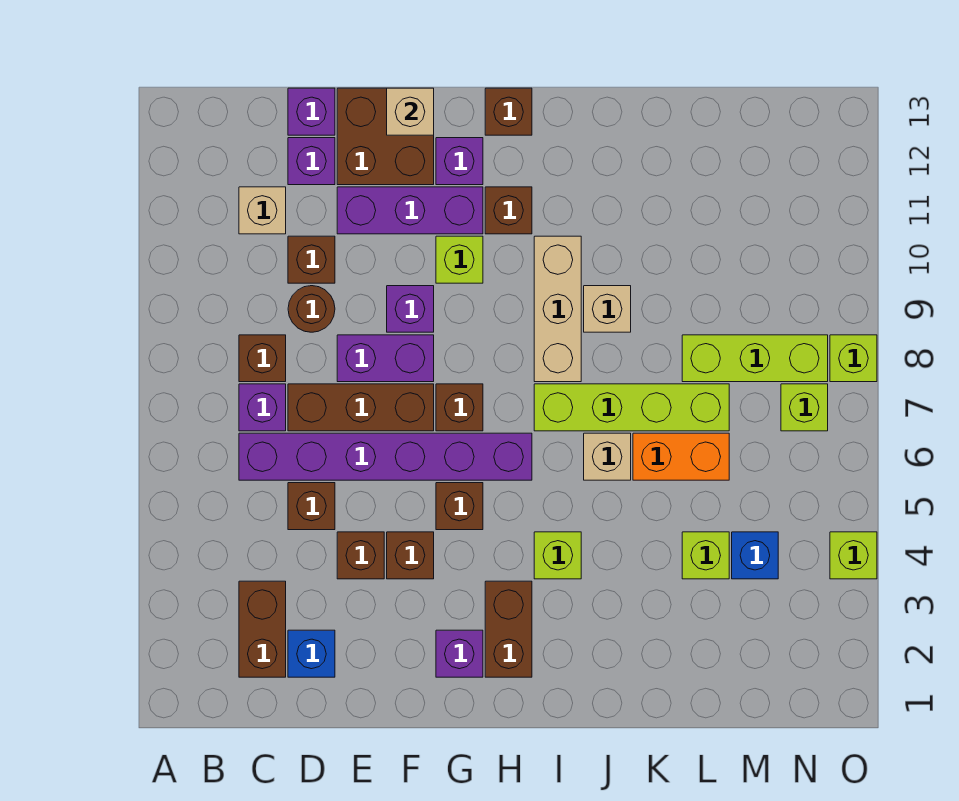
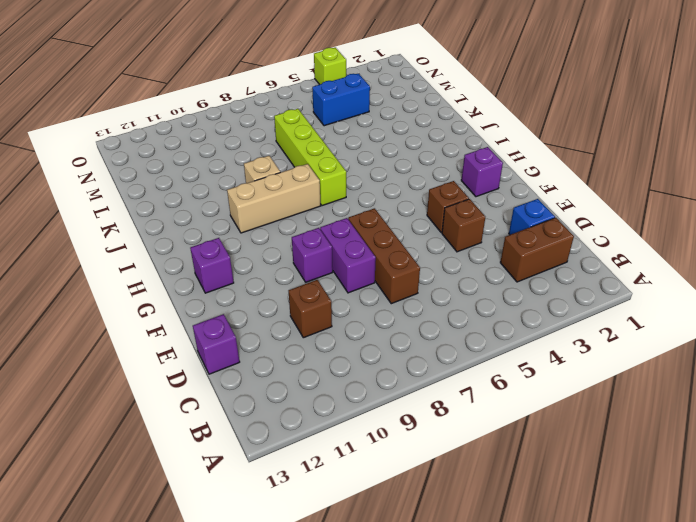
blue brick M4:M5 level 1 -> blue brick M4 level 1
none -> purple brick C6:H6 level 1
none -> purple brick C7 level 1
none -> brown brick C8 level 1
none -> tan brick C11 level 1

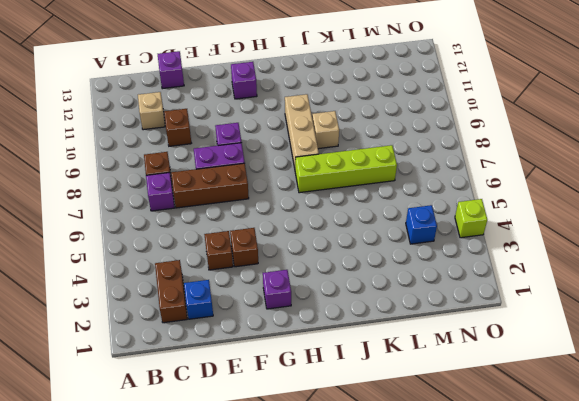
none -> purple brick C6:H6 level 1
none -> brown brick D5 level 1
none -> brown round brick D9 level 1
none -> purple brick D12 level 1

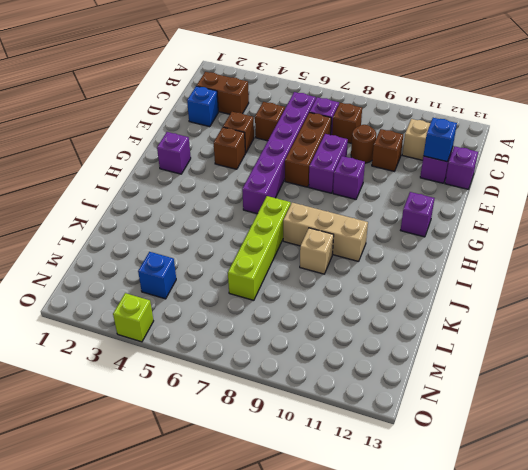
blue brick D12 level 2 -> none
none -> purple brick E11:G11 level 1
none -> brown brick E12:F13 level 1
none -> brown brick G5 level 1
none -> brown brick G7 level 1

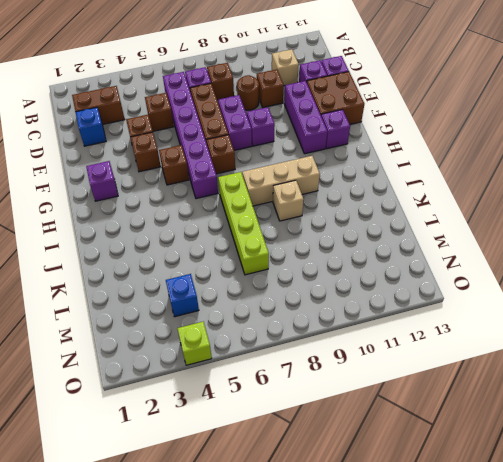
none -> lime brick G10 level 1
none -> brown brick H2:H3 level 1
none -> brown brick H11 level 1
none -> brown brick H13 level 1

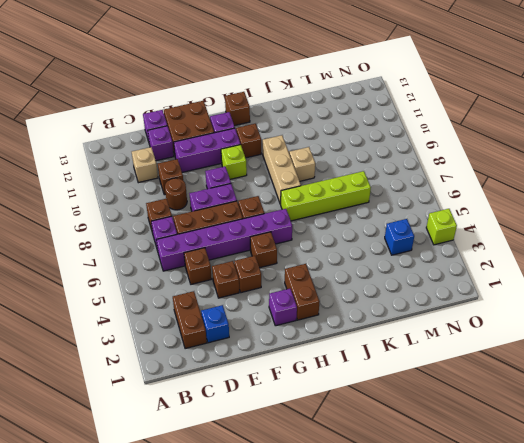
none -> lime brick I4 level 1
none -> tan brick J6 level 1
none -> orange brick K6:L6 level 1
none -> lime brick L4 level 1

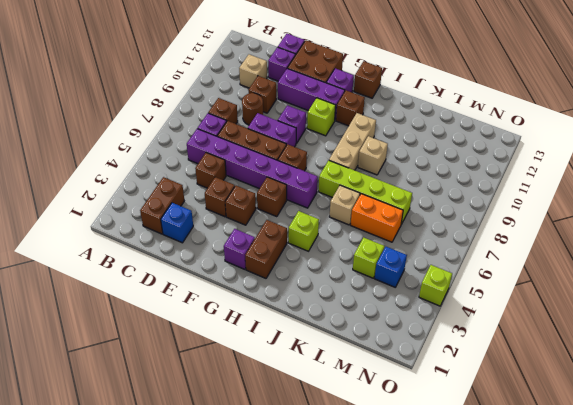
none -> lime brick L8:N8 level 1
none -> lime brick N7 level 1
none -> lime brick O8 level 1
none -> tan brick F13 level 2

